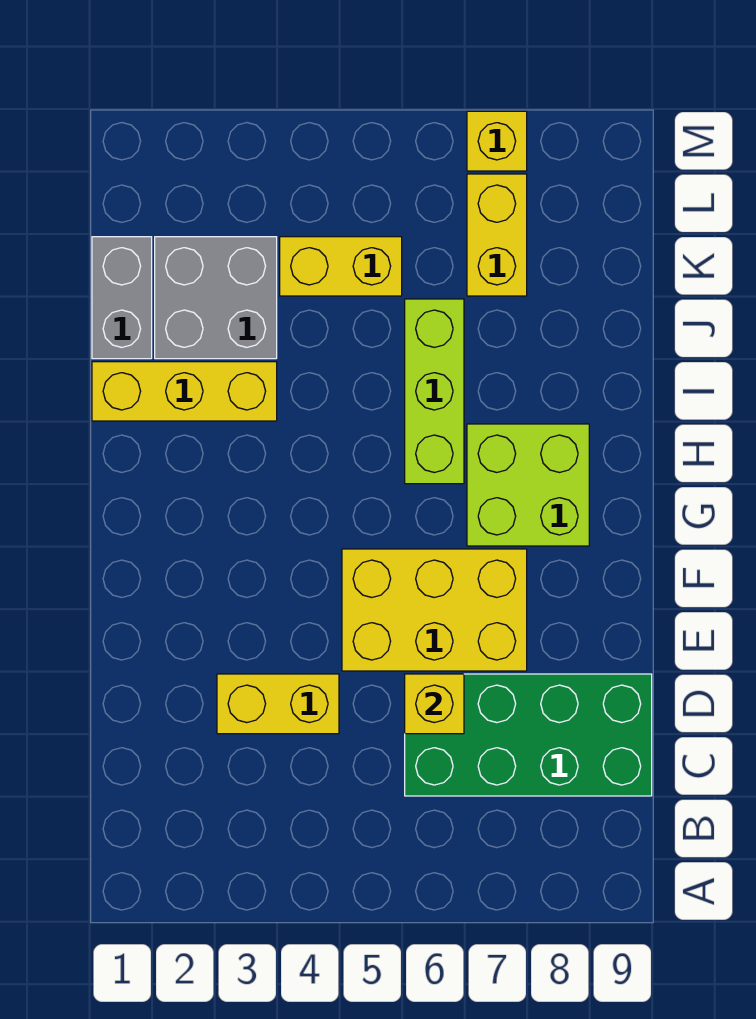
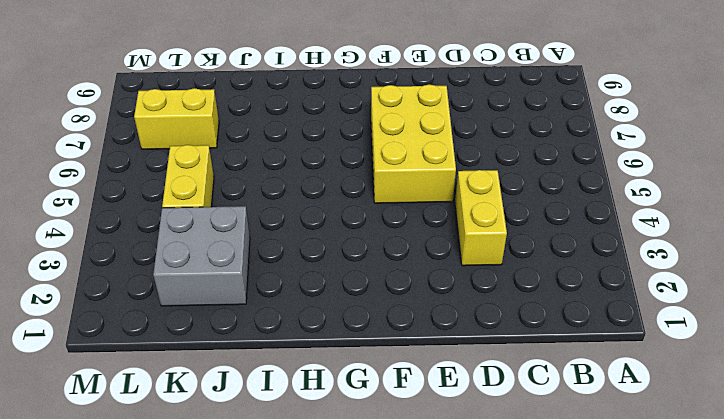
none -> green brick C6:D9 level 1
none -> lime brick G7:H8 level 1
none -> lime brick H6:J6 level 1

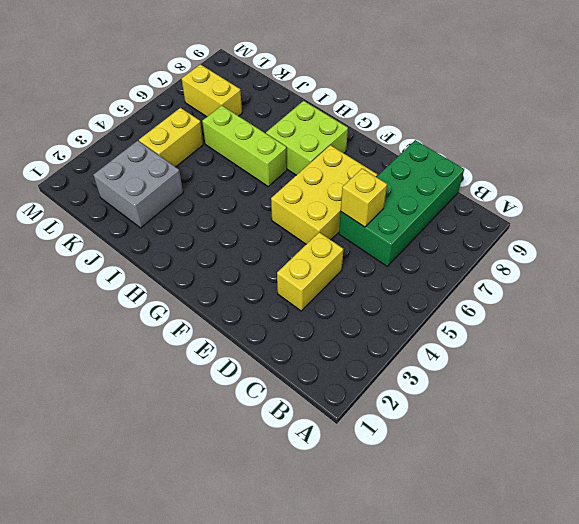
none -> yellow brick I1:I3 level 1
none -> grey brick J1:K1 level 1
none -> yellow brick M7 level 1

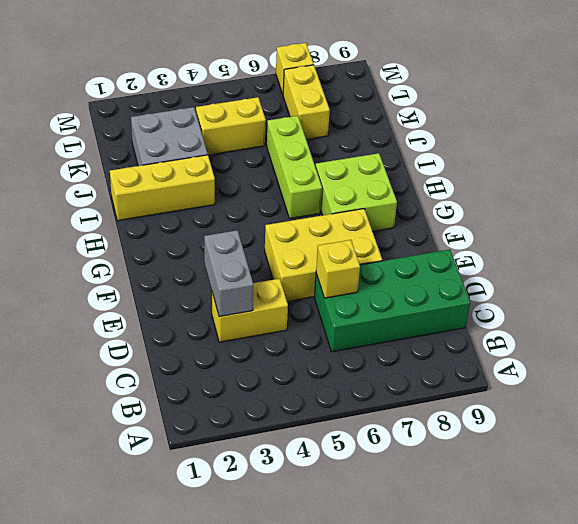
grey brick D3:E3 level 2 -> grey brick J1:K1 level 1

